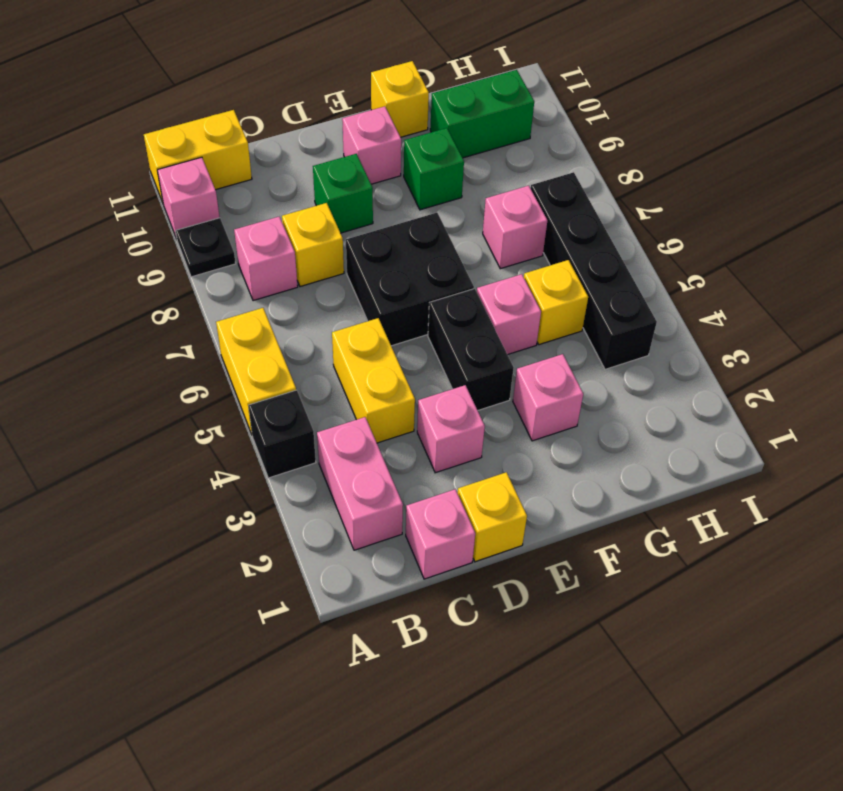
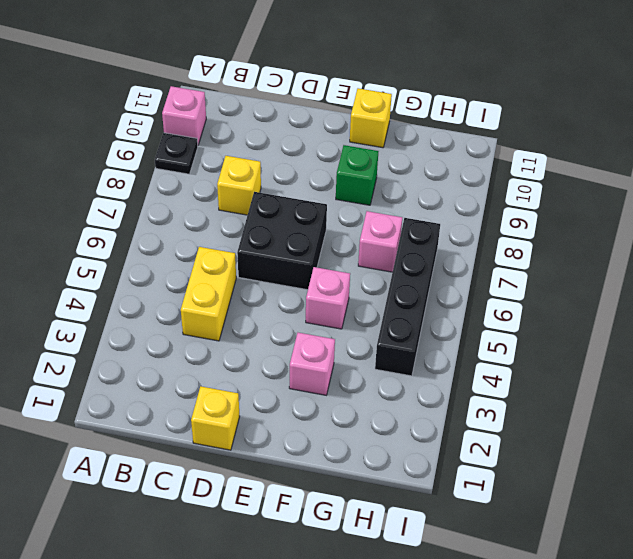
none -> black brick A4 level 1
none -> yellow brick A5:A6 level 1
none -> yellow brick A11:B11 level 1

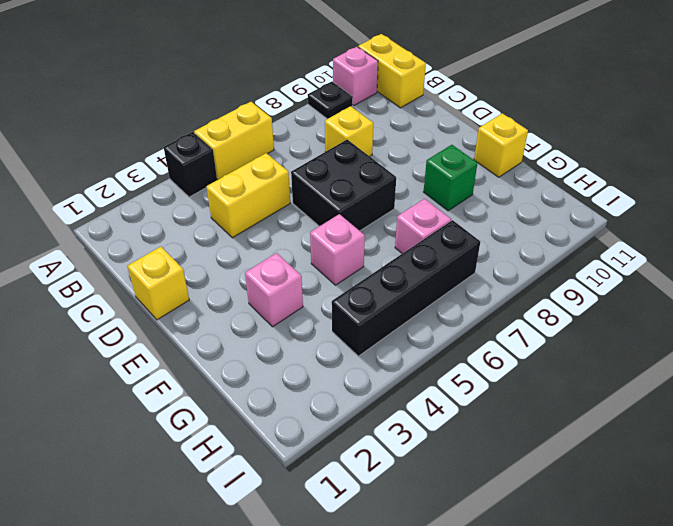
none -> pink brick B2:B3 level 1
none -> pink brick B8 level 1
none -> pink brick C1 level 1

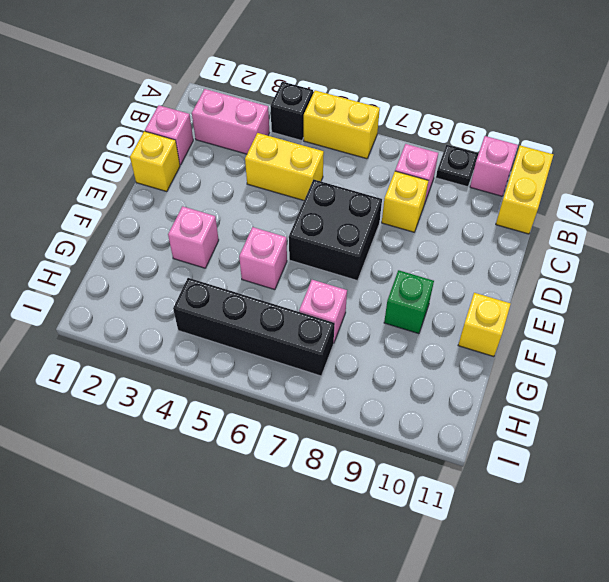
none -> pink brick D3 level 1
none -> green brick D9 level 1
none -> black brick E4:E5 level 1

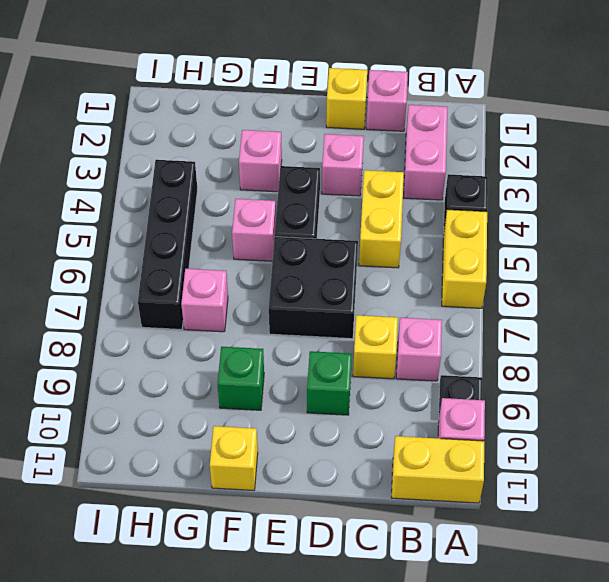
none -> pink brick E10 level 1
none -> yellow brick G5 level 1
none -> green brick G10:H10 level 1

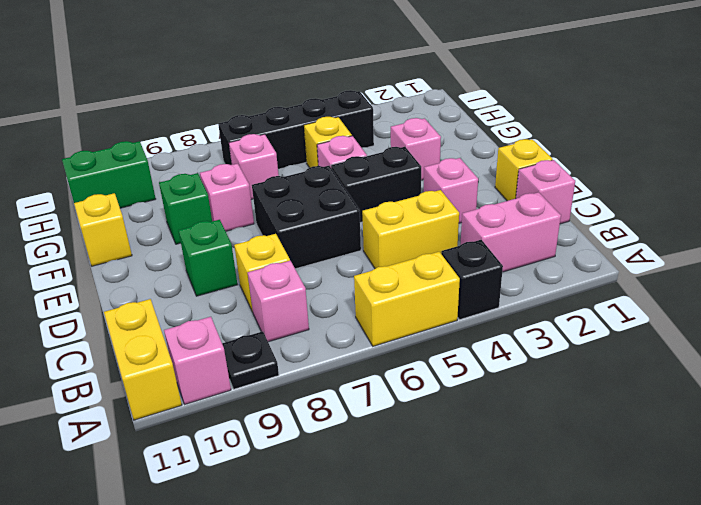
pink brick F8 level 1 -> pink brick E10 level 1
green brick H10:H11 level 1 -> green brick G10:H10 level 1

